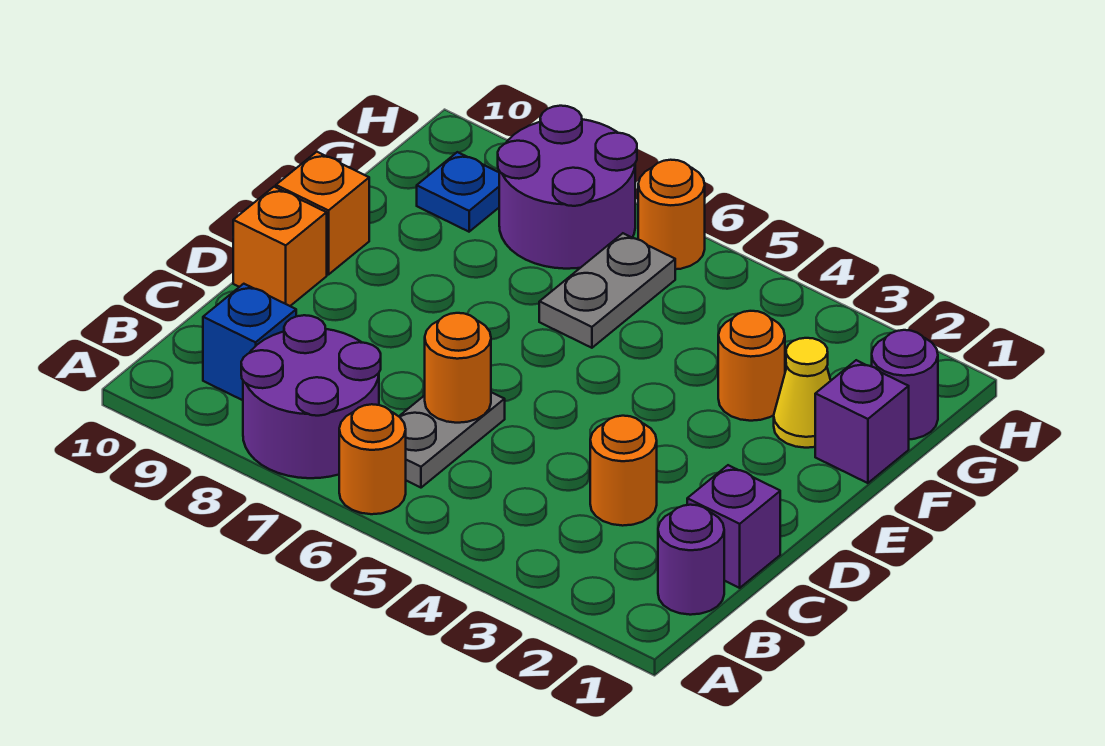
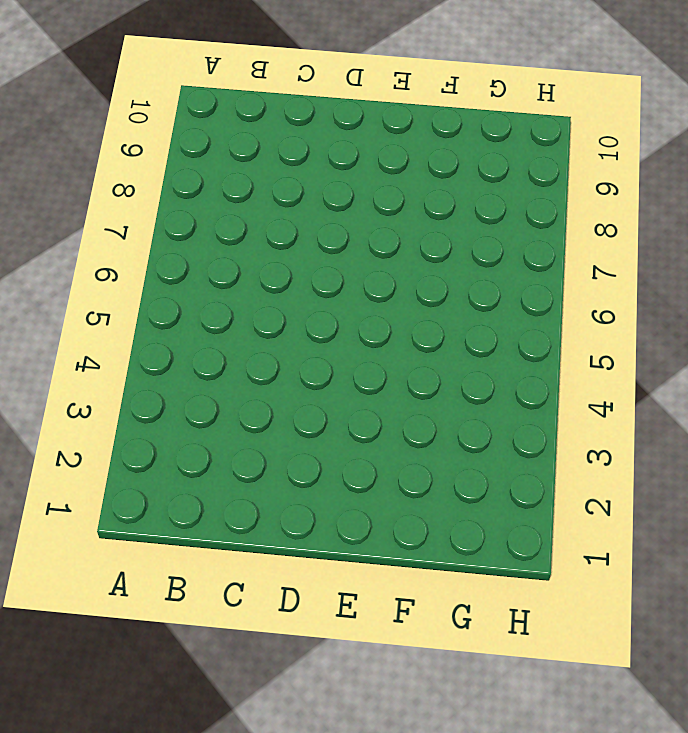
none -> orange round brick A6 level 1
none -> purple round brick A7:B8 level 1
none -> purple round brick B1 level 1

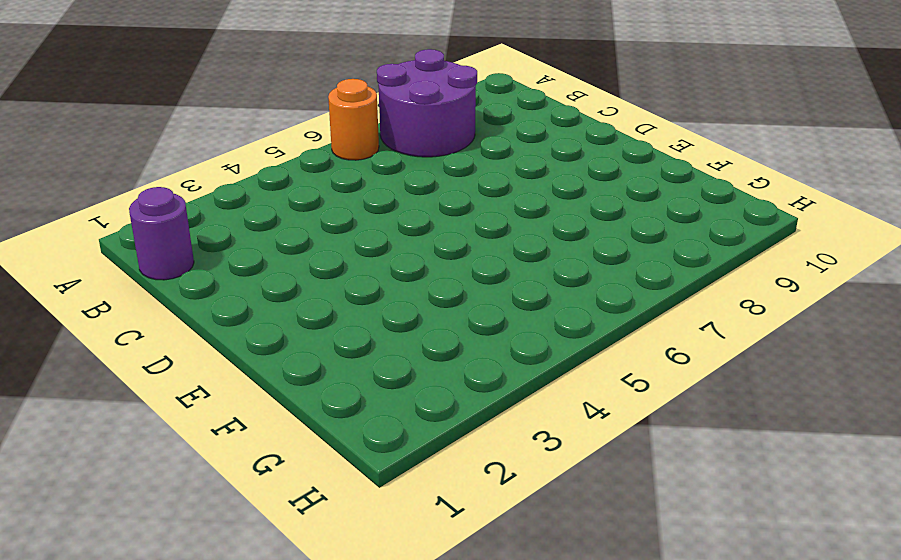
none -> grey plate B6:C6 level 1
none -> blue brick B9 level 1
none -> purple brick C1 level 1

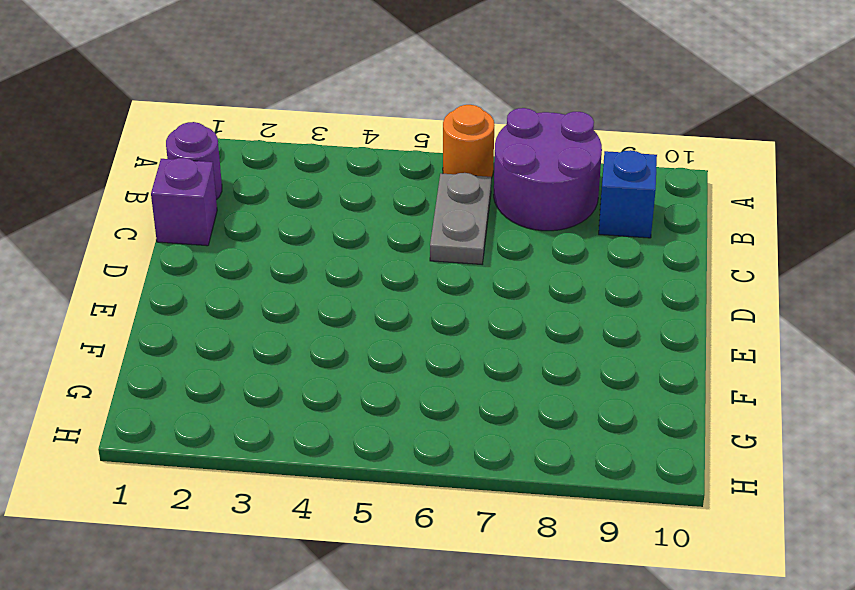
none -> orange round brick C3 level 1
none -> orange brick D10 level 1
none -> orange brick E10 level 1

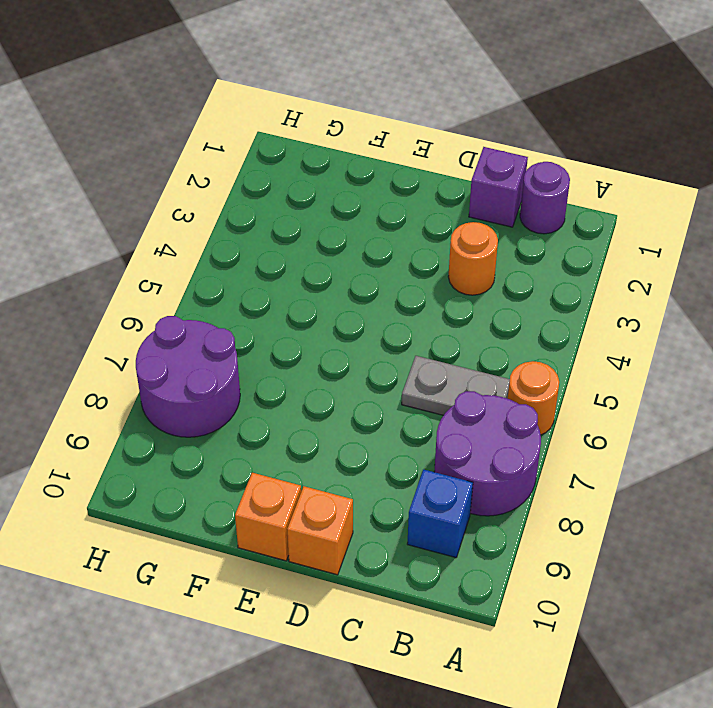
none -> purple brick F1 level 1
none -> yellow cone F2 level 1
none -> orange round brick F3 level 1

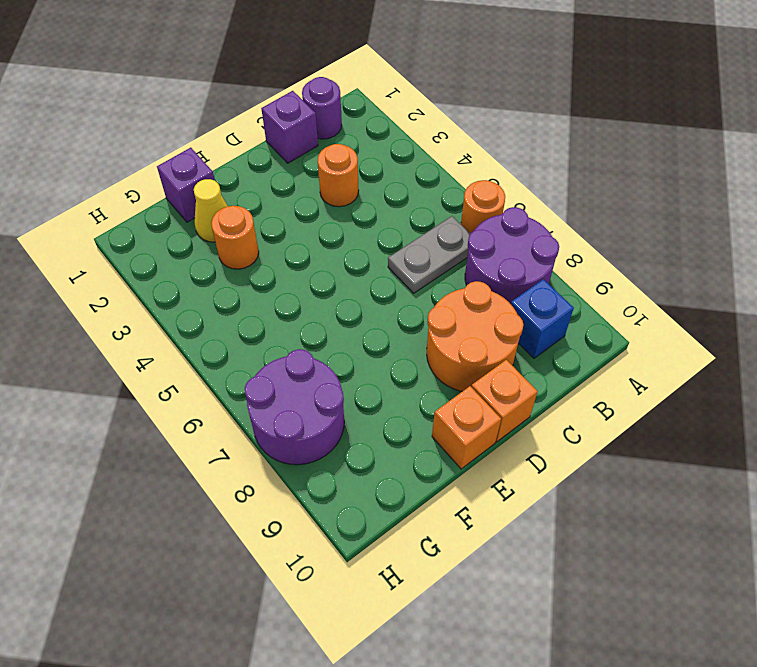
orange round brick C8:D9 level 1 -> none
none -> grey plate F6:G6 level 1
none -> purple round brick G1 level 1
none -> blue plate G9 level 1

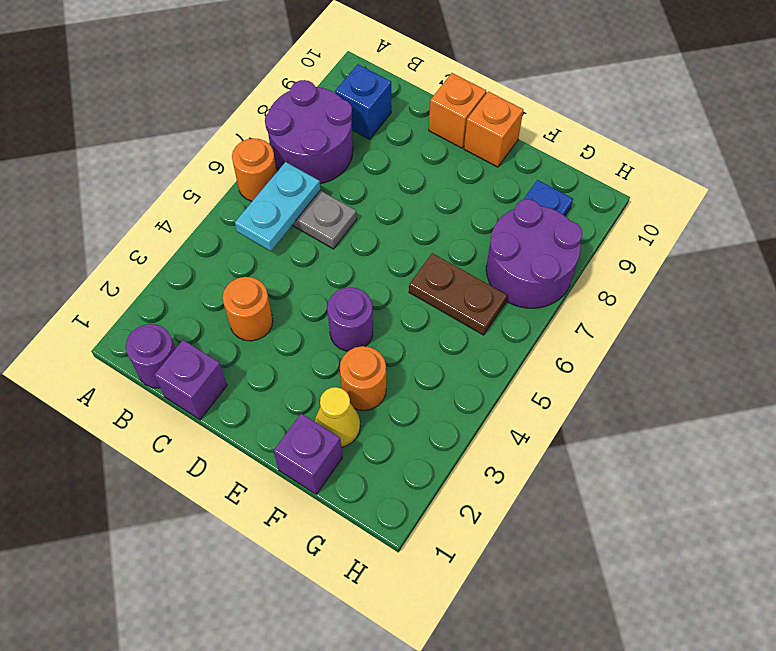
cyan plate B5:B6 level 2 -> none
purple round brick E4 level 1 -> purple round brick G1 level 1
brown plate F6:G6 level 1 -> grey plate F6:G6 level 1
none -> orange round brick H6 level 1
none -> orange round brick C6 level 2

